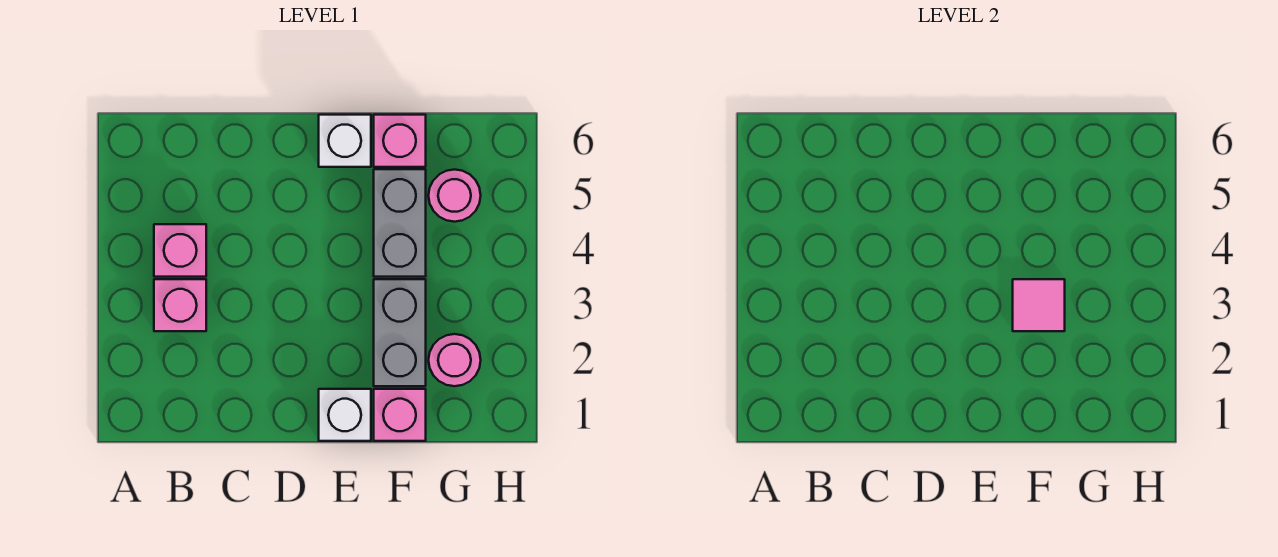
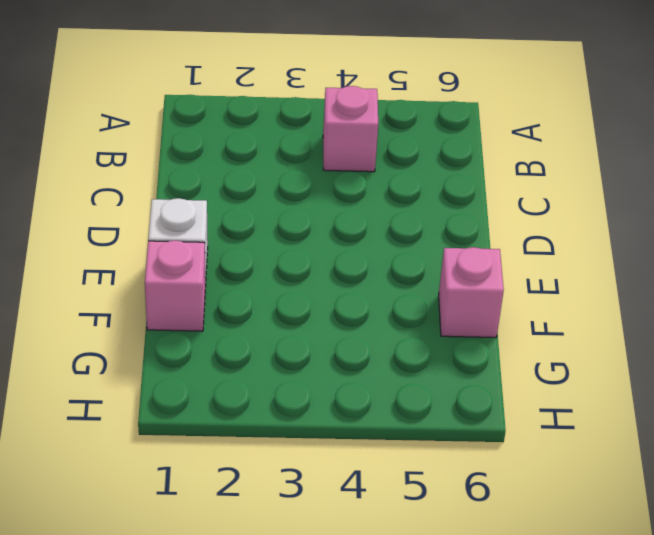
none -> pink brick B3 level 1
none -> white brick E6 level 1

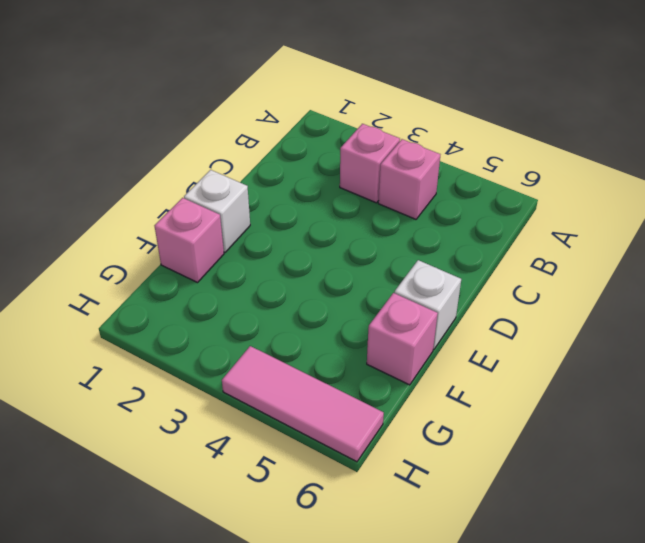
pink tile H4:H6 level 1 -> none
none -> grey brick F2:F3 level 1
none -> grey brick F4:F5 level 1

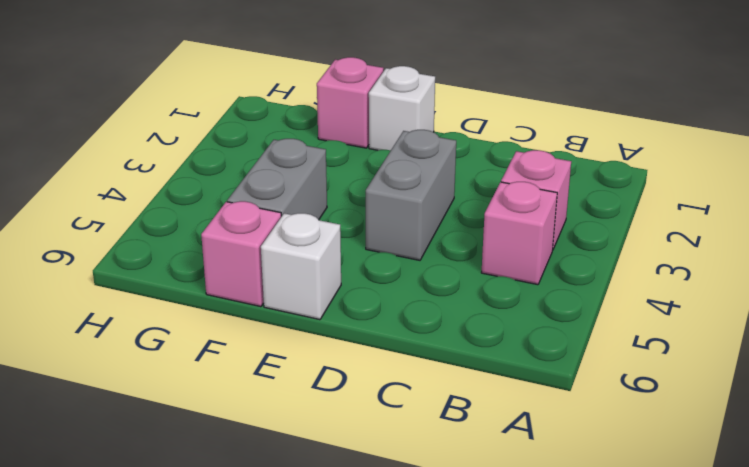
grey brick D3:D4 level 1 -> grey brick F2:F3 level 1
none -> pink round brick G2 level 1
none -> pink round brick G5 level 1

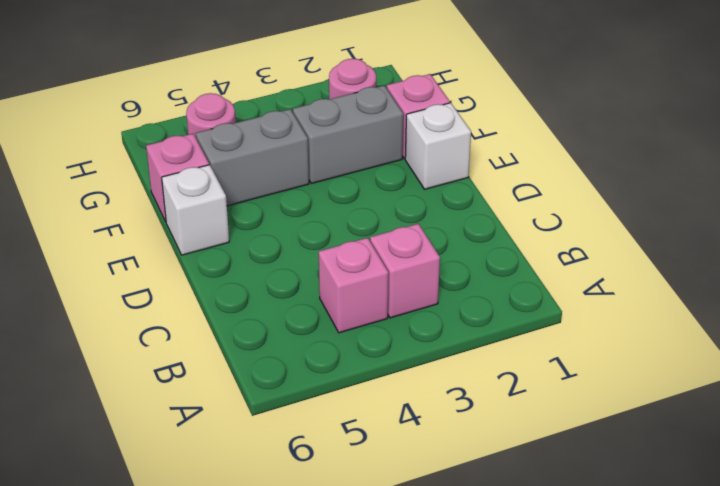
none -> pink tile F3 level 2

